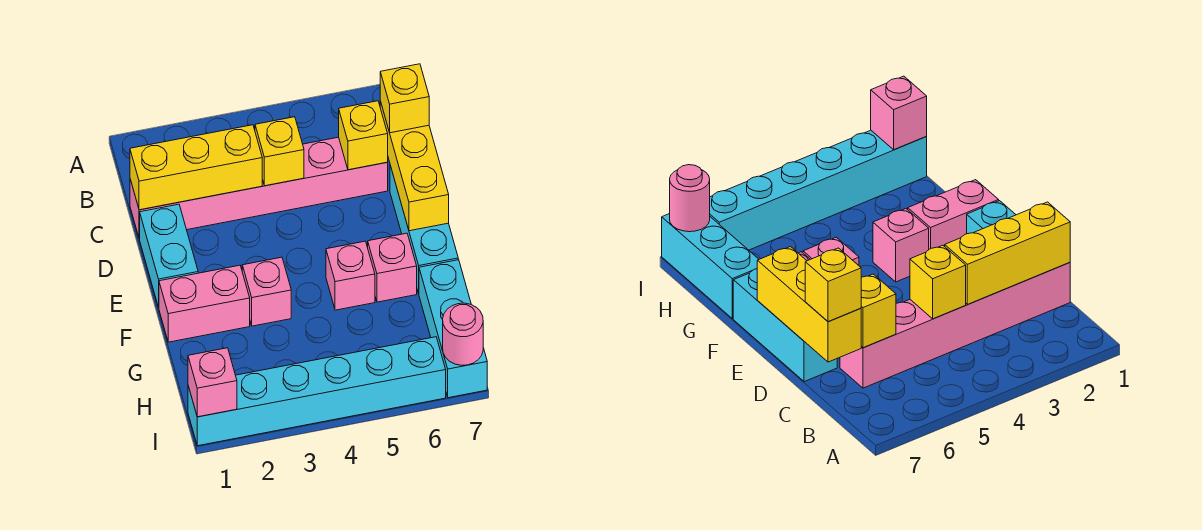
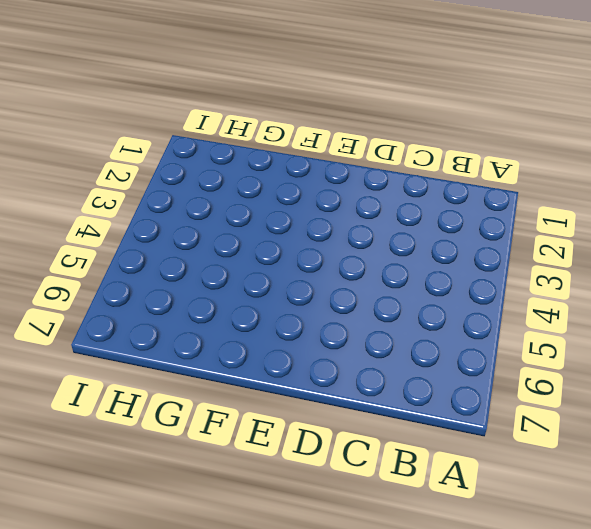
none -> pink brick C1:C6 level 1
none -> cyan brick D1:E1 level 1
none -> cyan brick D7:F7 level 1

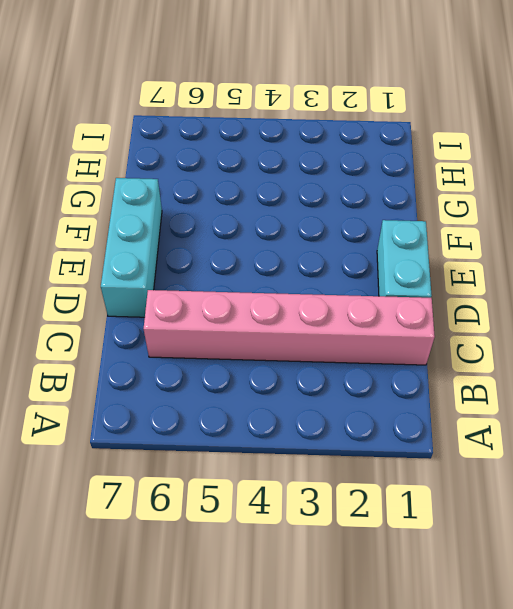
none -> pink brick F1:F2 level 1
none -> pink brick F3 level 1
none -> pink brick F5 level 1

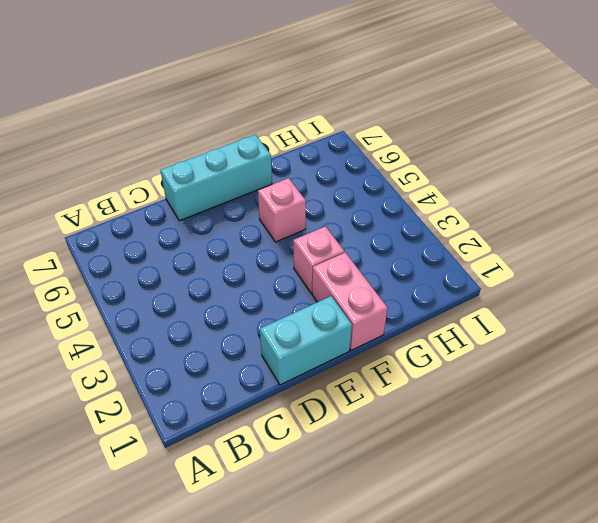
none -> pink brick C1:C6 level 1
none -> pink brick F6 level 1
none -> cyan brick G7:I7 level 1

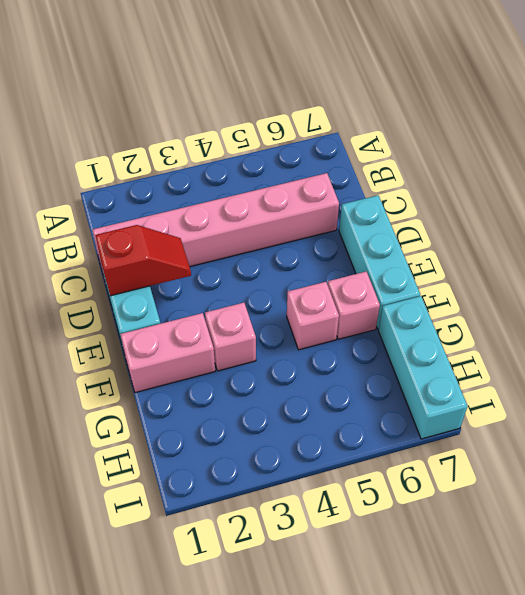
red slope D1:D2 level 2 top 1 -> none
none -> cyan brick I1:I6 level 1
none -> yellow brick C1:C3 level 2
none -> yellow brick C4 level 2

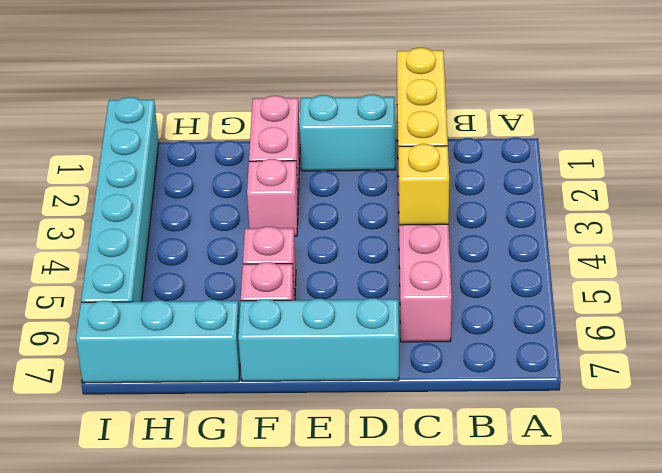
none -> yellow brick C6 level 2
none -> yellow brick C7:E7 level 2
none -> pink brick I1 level 2

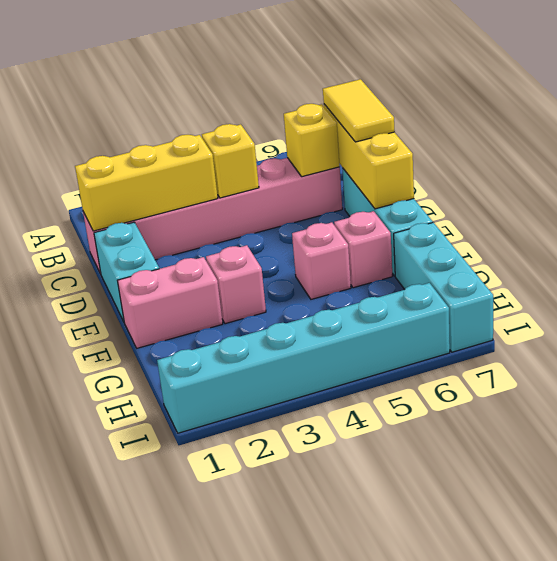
yellow tile C7:D7 level 3 -> yellow brick C7 level 3
none -> pink brick I1 level 2
none -> pink round brick I7 level 2

